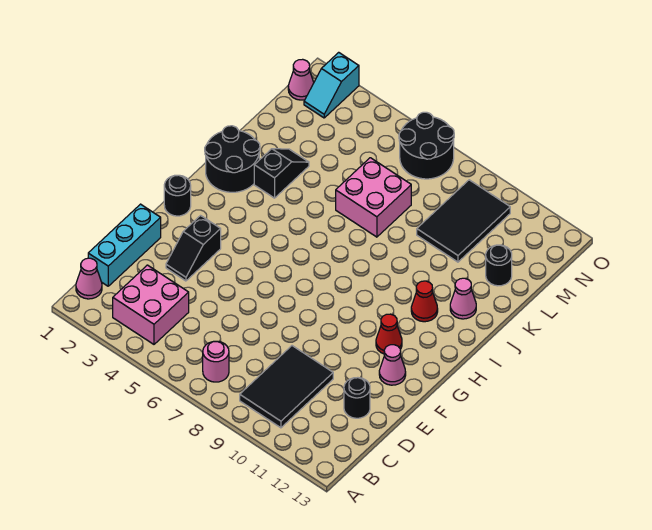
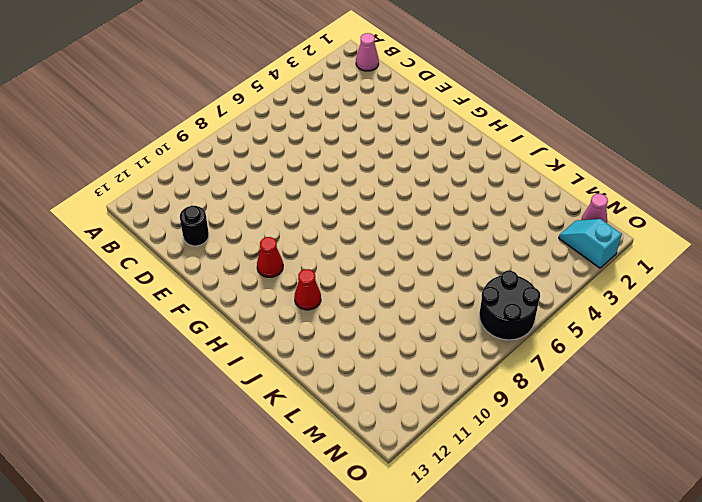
none -> pink brick B3:C4 level 1
none -> pink round brick B7 level 1
none -> black tile B9:D10 level 1

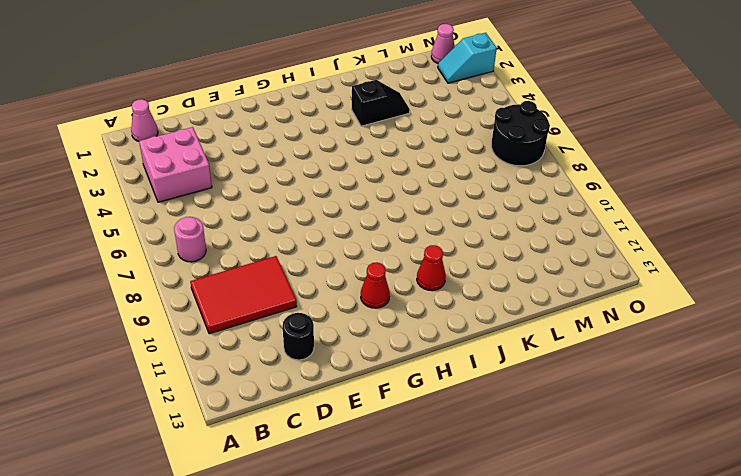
red tile B9:D10 level 1 -> black tile B9:D10 level 1
none -> cyan brick C1:E1 level 1
none -> black slope E3:F3 level 1 top F
none -> pink cone F12 level 1

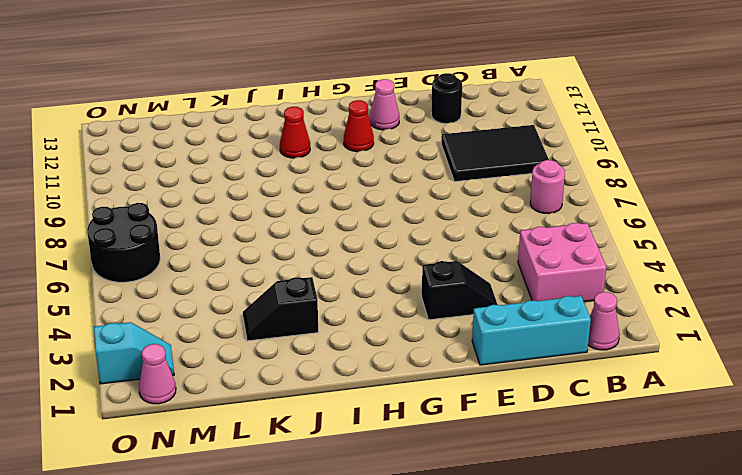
none -> black round brick G1 level 1
none -> black round brick I1:J2 level 1
none -> pink cone J12 level 1

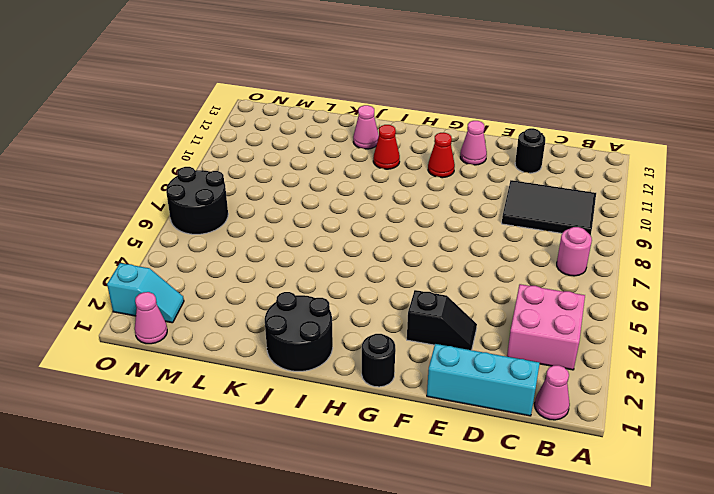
none -> black slope J3:K3 level 1 top J
none -> pink brick K6:L7 level 1
none -> black tile L9:N10 level 1

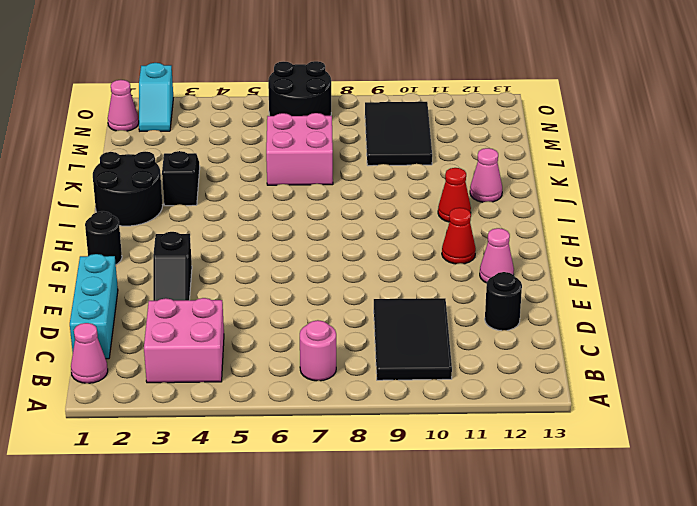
none -> black round brick L12 level 1

